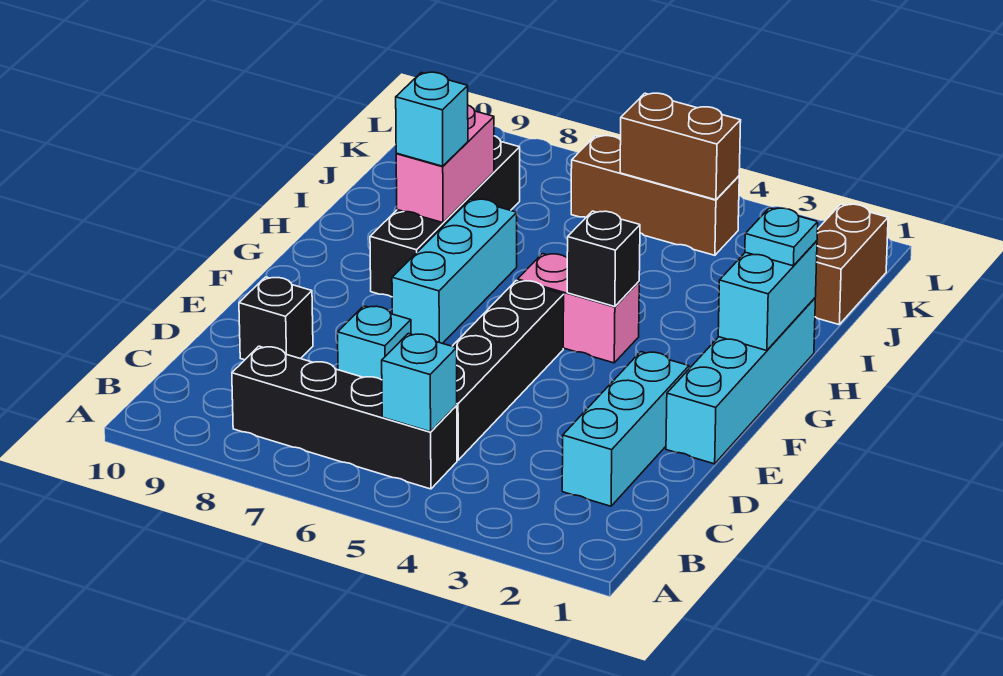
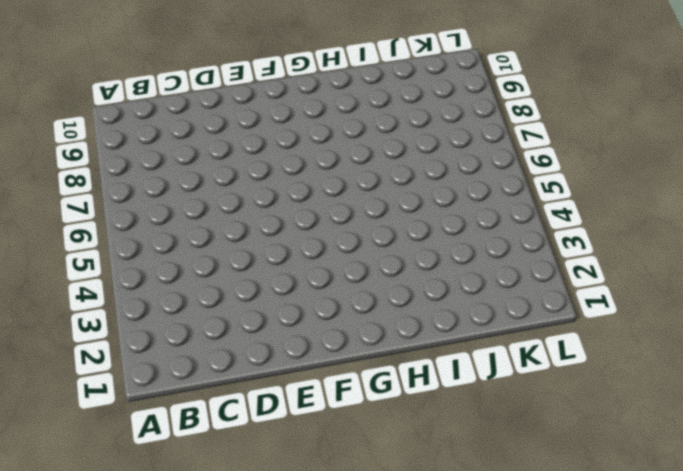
none -> black brick B5:B8 level 1
none -> cyan brick C2:E2 level 1
none -> black brick C5:F5 level 1

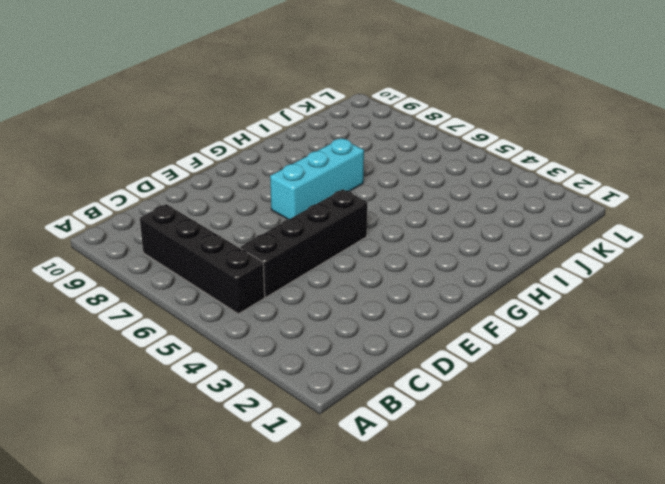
none -> cyan brick C2:E2 level 1
none -> cyan brick D7 level 1
none -> black brick D9 level 1

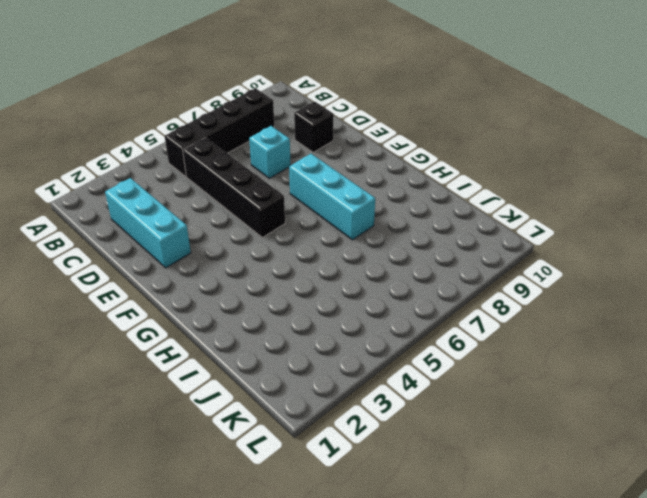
none -> cyan brick E1:H1 level 1
none -> pink brick G4:G5 level 1
none -> black brick G8:J8 level 1

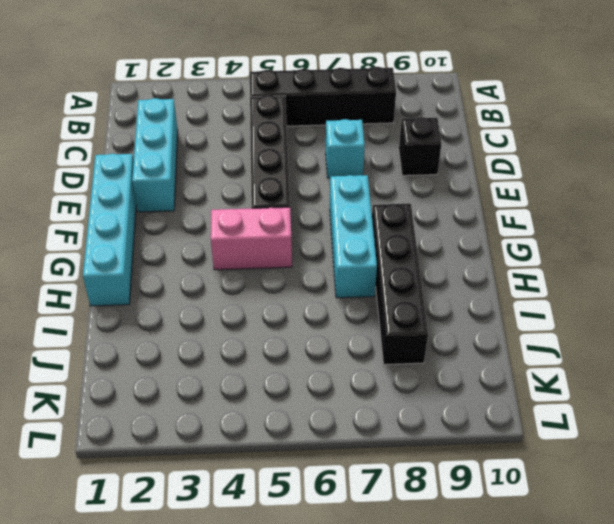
none -> brown brick J1:K1 level 1
none -> brown brick K4:K6 level 1
none -> cyan brick B5 level 2

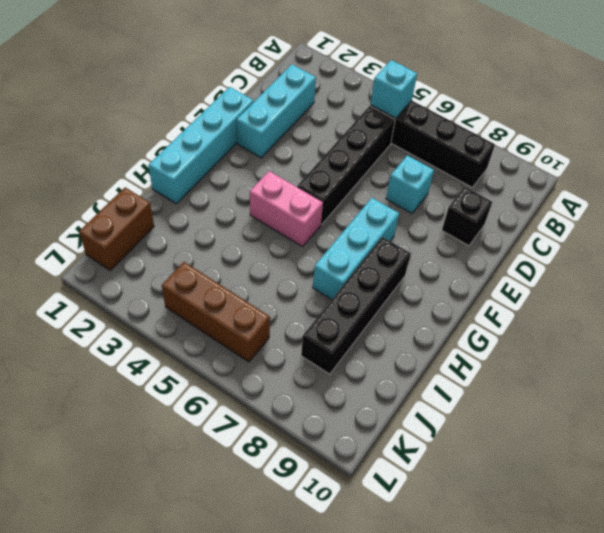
none -> cyan brick G1:H1 level 2
none -> black brick G4 level 2
none -> pink brick H8:I8 level 2

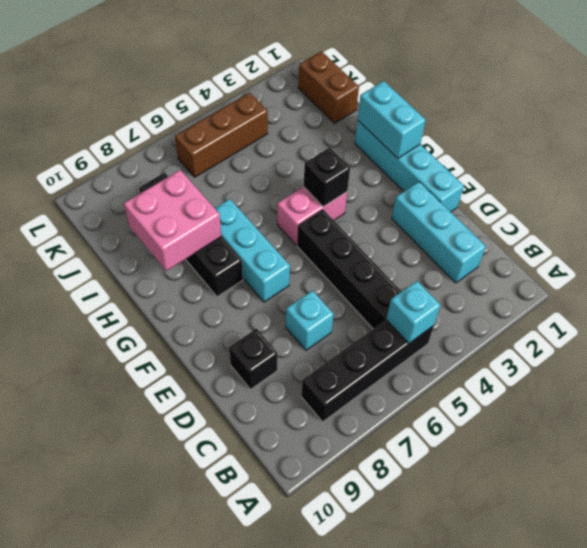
pink brick H8:I9 level 2 -> pink brick H8:I8 level 2
none -> brown brick K4:K5 level 2
none -> cyan plate H1 level 3
none -> cyan brick H8 level 3

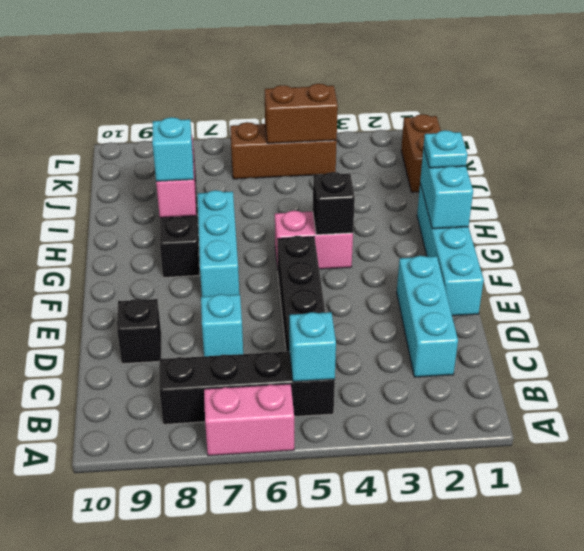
pink brick A6:A7 level 1 -> none

